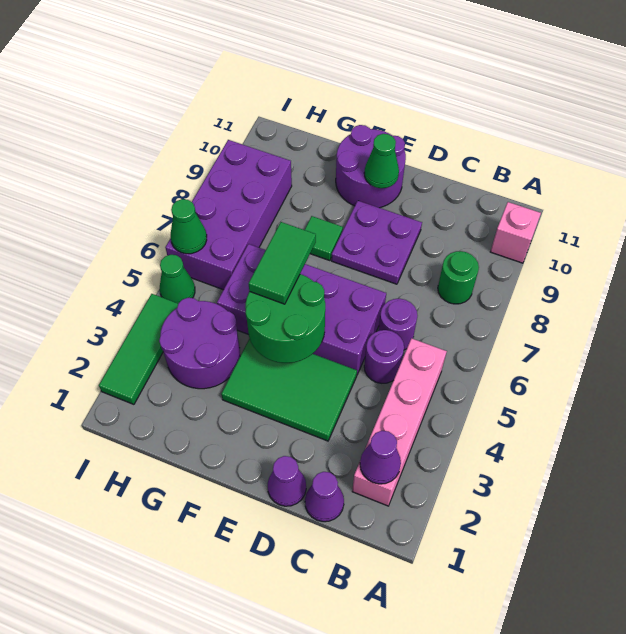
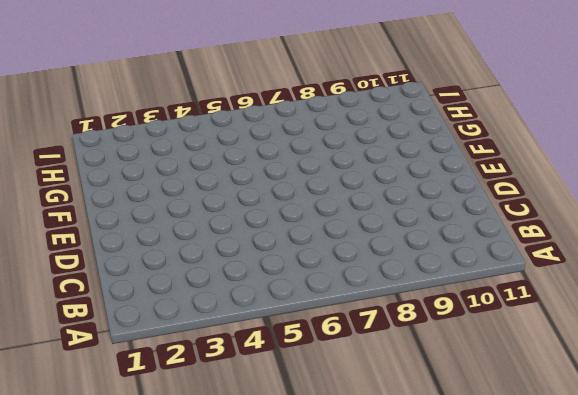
none -> pink brick A10 level 1
none -> pink brick B2:B5 level 1
none -> green round brick B8 level 1

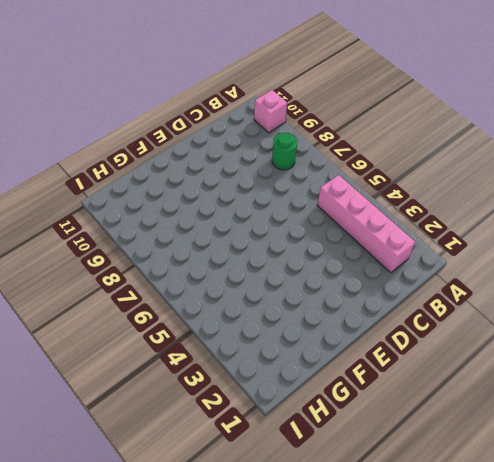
none -> purple cone C1 level 1
none -> purple round brick C5 level 1
none -> purple round brick C6 level 1

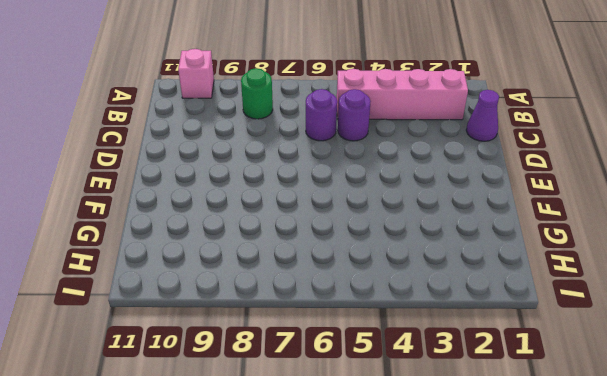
none -> purple cone D1 level 1
none -> green tile D3:F4 level 1
none -> purple brick D5:G6 level 1

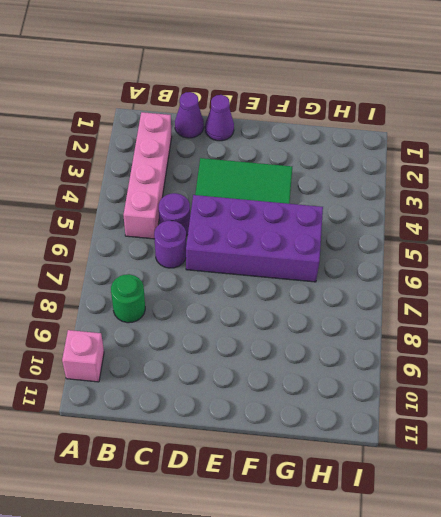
none -> purple plate D8:E9 level 1
none -> purple round brick E10:F11 level 1
none -> green tile F8 level 1

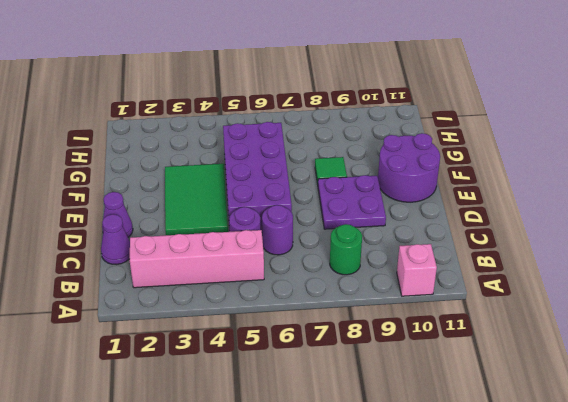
none -> purple round brick G3:H4 level 1
none -> purple brick H6:I9 level 1
none -> green tile I2:I4 level 1

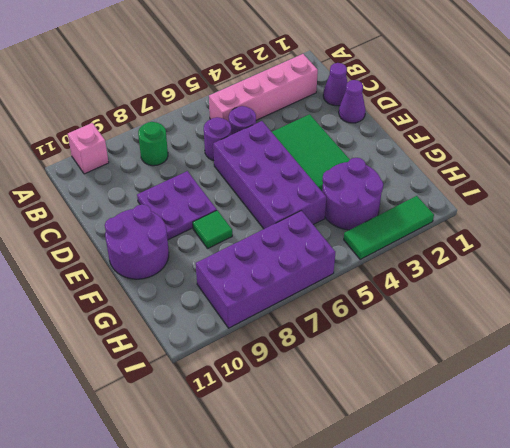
none -> green cone I5 level 1
none -> purple cone B2 level 2
none -> green round brick E4:F5 level 2

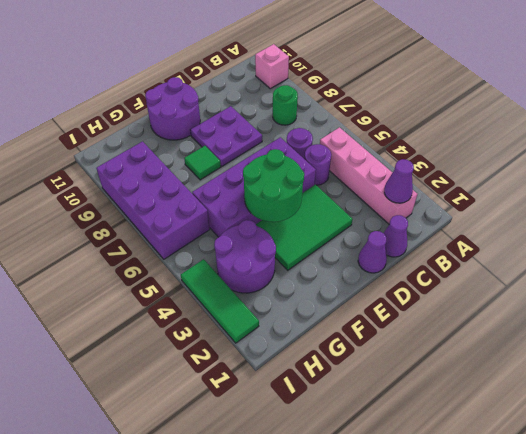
none -> green cone I5 level 1
none -> green cone E10 level 2
none -> green cone I6 level 2

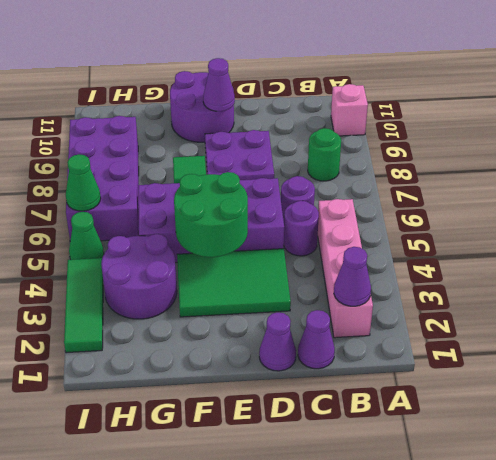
purple cone E10 level 2 -> green cone E10 level 2
none -> green tile F5:F6 level 3

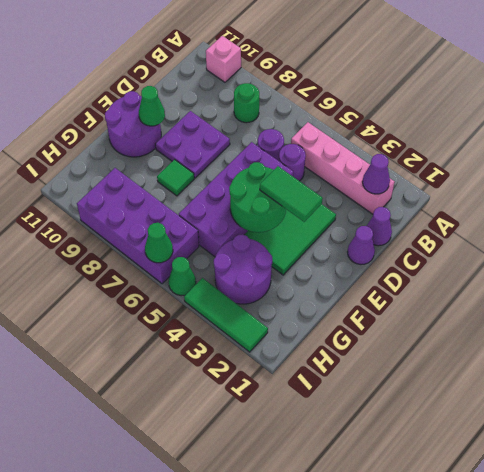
green tile E3:E4 level 3 -> green tile F5:F6 level 3

